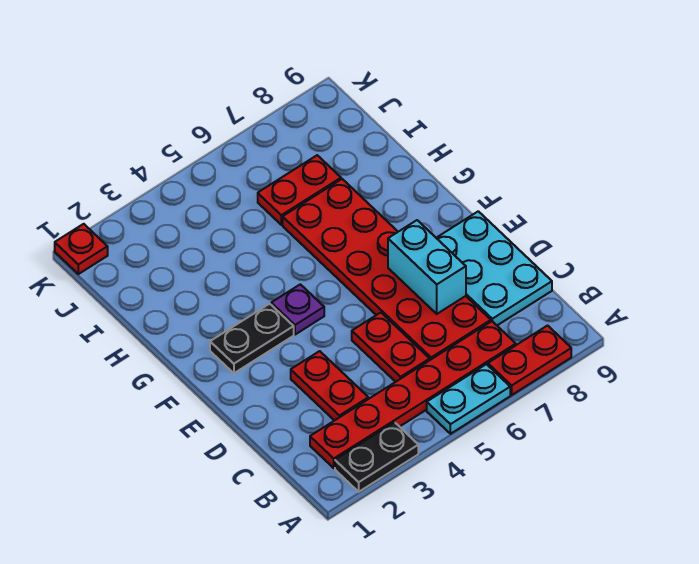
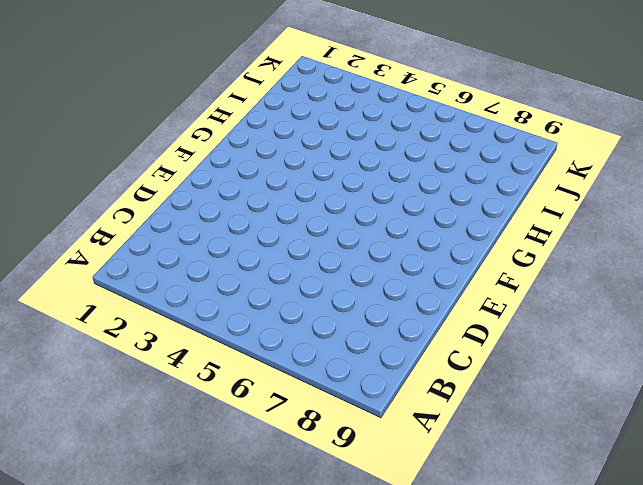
none -> black plate A2:A3 level 1
none -> cyan plate A5:A6 level 1
none -> red plate A7:A8 level 1

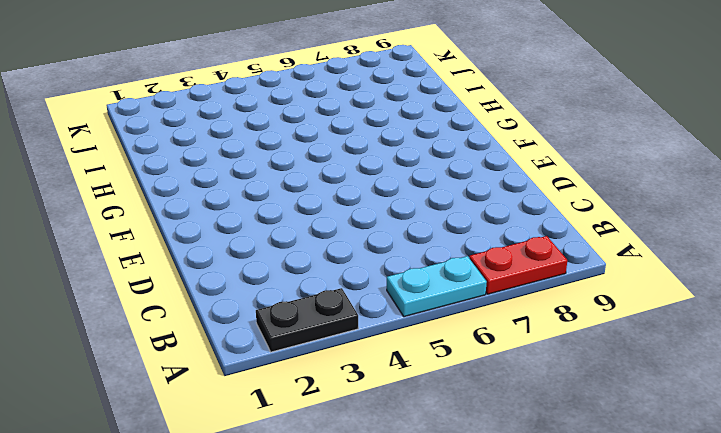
none -> red plate B2:B7 level 1
none -> red plate C3:D3 level 1
none -> red plate C5:D5 level 1

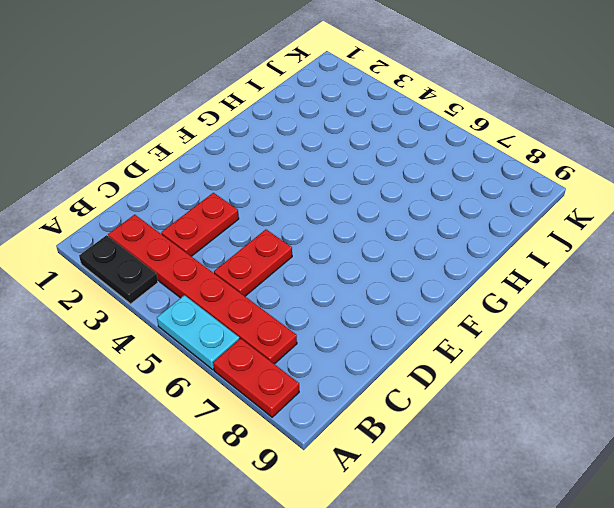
none -> red plate C6:H7 level 1
none -> cyan plate C8:E9 level 1
none -> black plate F2:F3 level 1

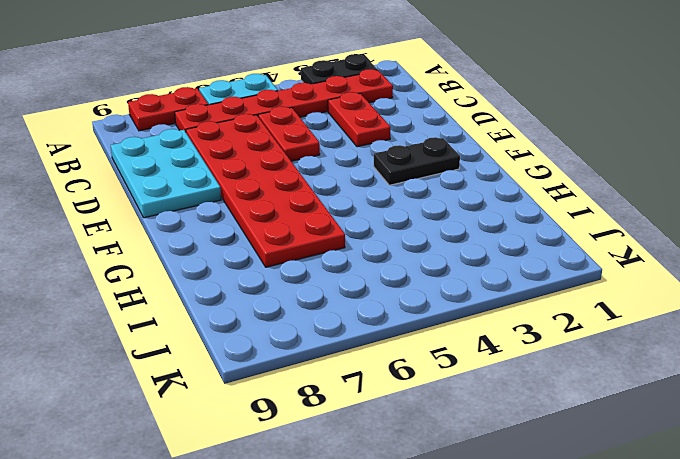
none -> purple plate F4 level 1
none -> red plate I6:I7 level 1
none -> red plate K1 level 1

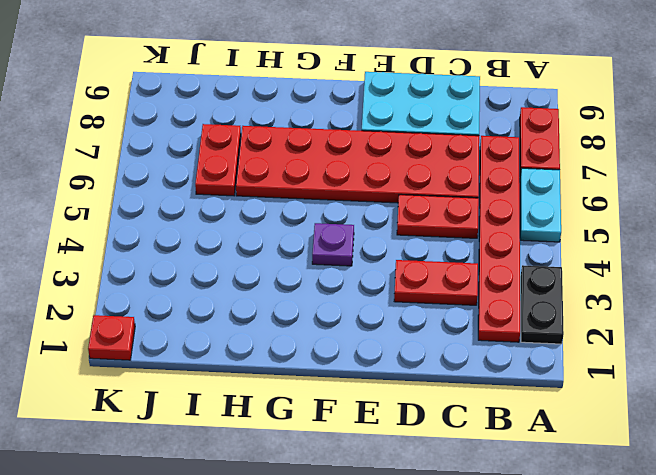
none -> black plate F2:F3 level 1
none -> cyan brick D7:E7 level 2

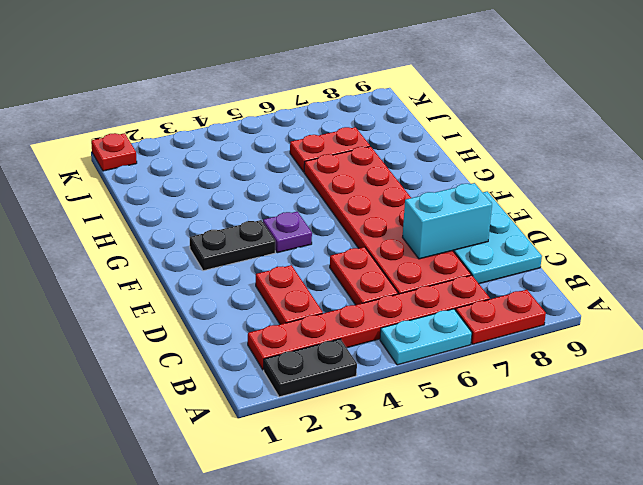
cyan brick D7:D8 level 2 -> cyan brick D7:E7 level 2

